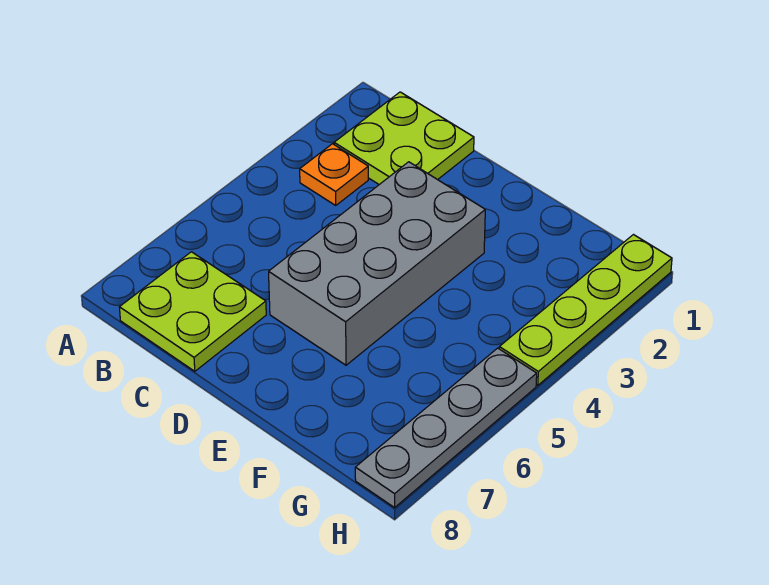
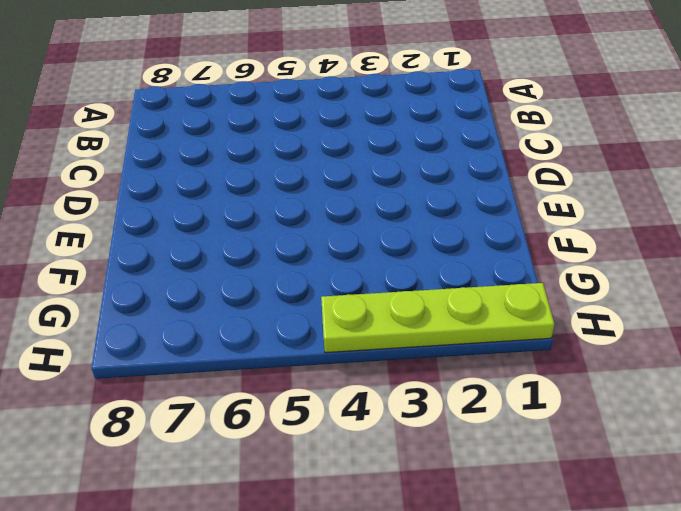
none -> lime plate B1:C2 level 1
none -> orange plate B3 level 1

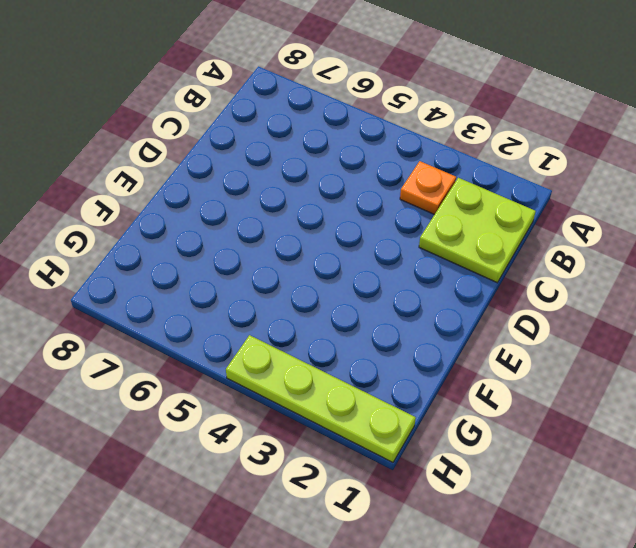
none -> lime plate B7:C8 level 1
none -> grey brick D3:E6 level 1

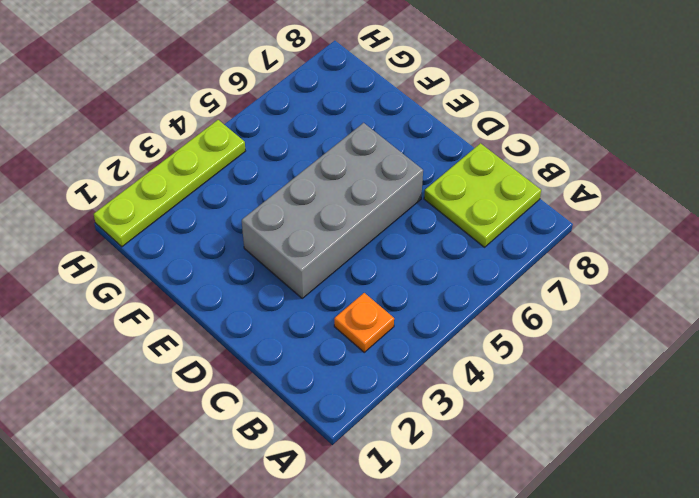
none -> lime plate B1:C2 level 1
none -> grey plate H5:H8 level 1

